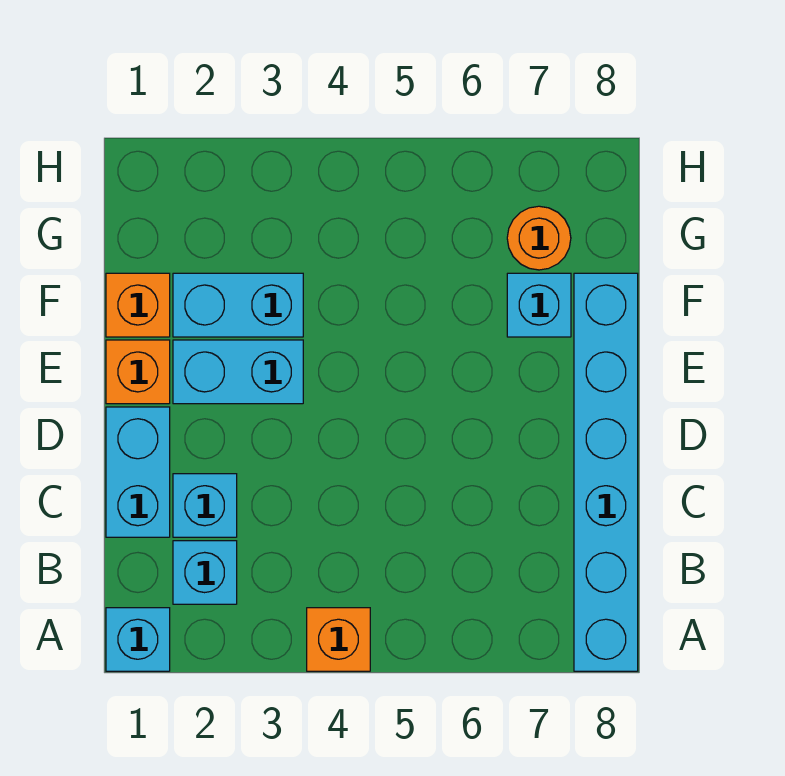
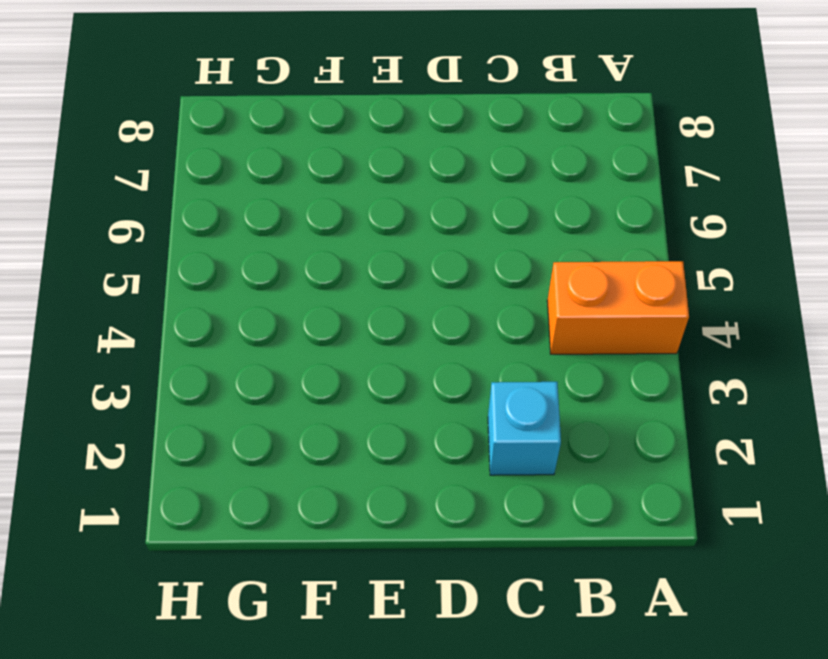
orange brick A4:B4 level 1 -> orange brick A4 level 1
none -> cyan brick A1 level 1
none -> cyan brick A8:F8 level 1
none -> cyan brick B2 level 1

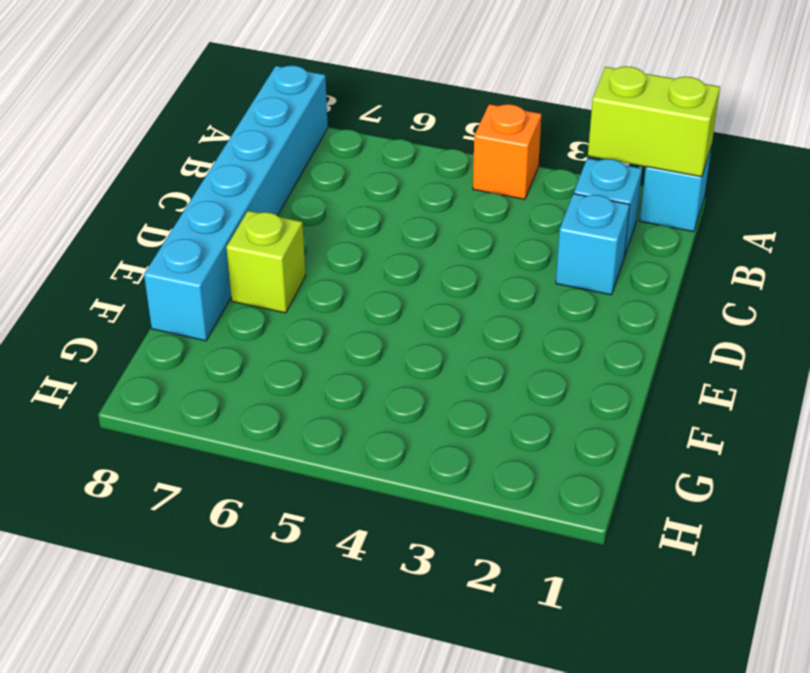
lime brick A1:A2 level 2 -> none
lime brick E7 level 1 -> none
none -> cyan brick C1:D1 level 1
none -> orange brick E1 level 1
none -> cyan brick E2:E3 level 1

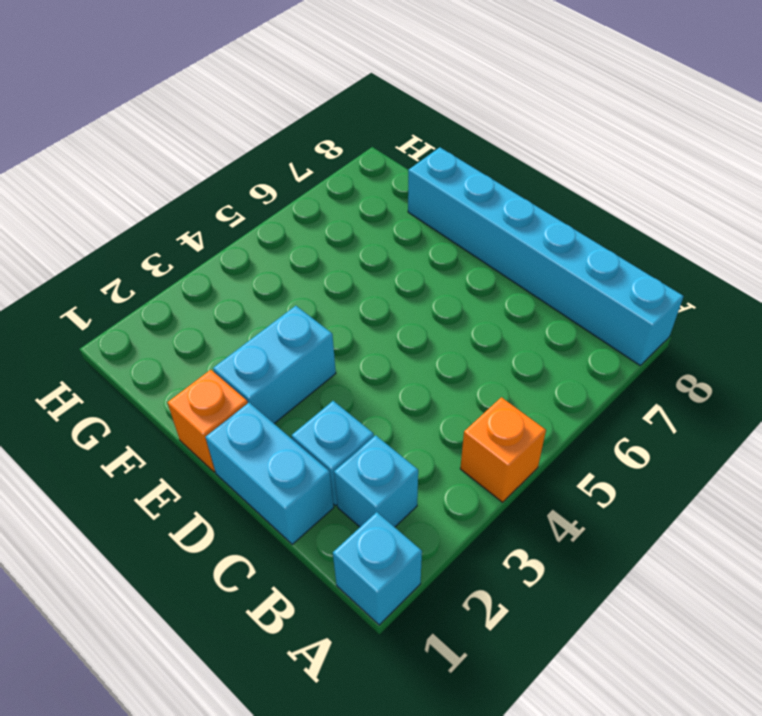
none -> orange brick F1 level 1
none -> cyan brick F2:F3 level 1
none -> cyan brick F7 level 1

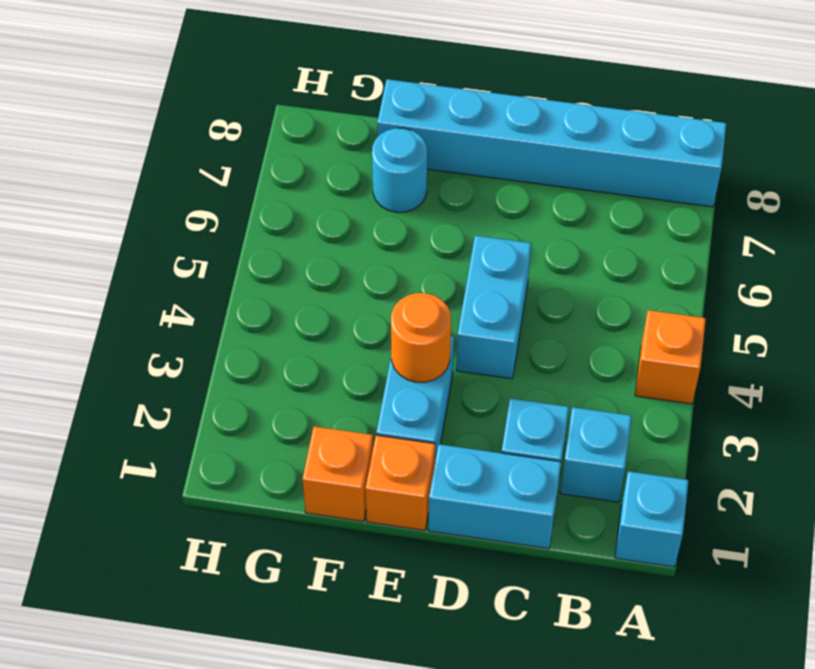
cyan brick D4:D5 level 1 -> cyan brick F2:F3 level 1
orange round brick E3 level 2 -> orange round brick G7 level 1
cyan round brick F7 level 1 -> cyan brick F7 level 1

